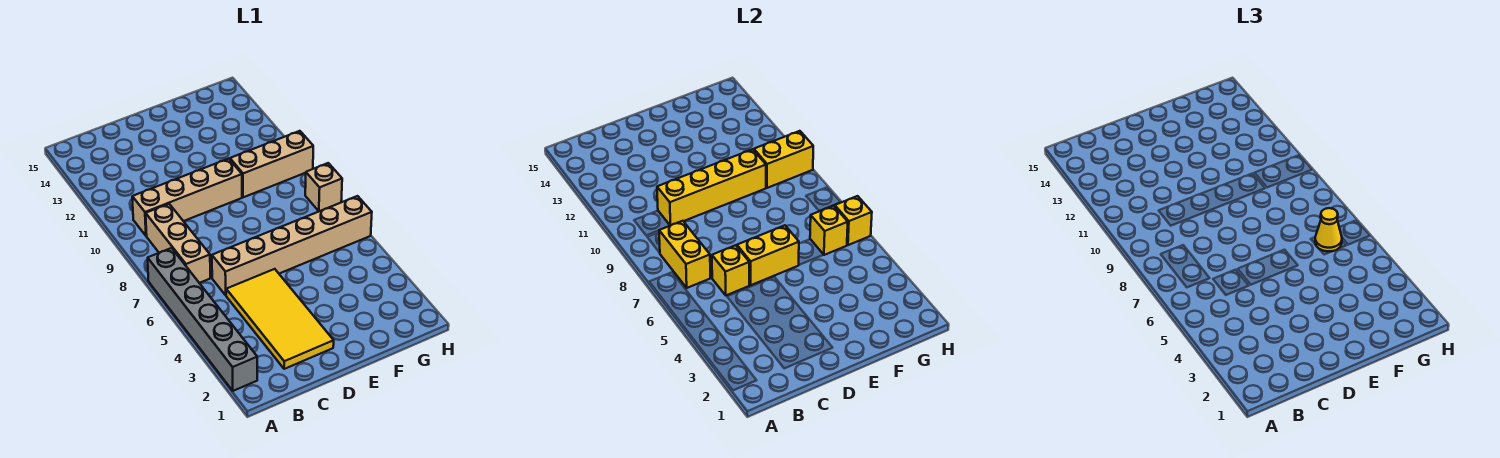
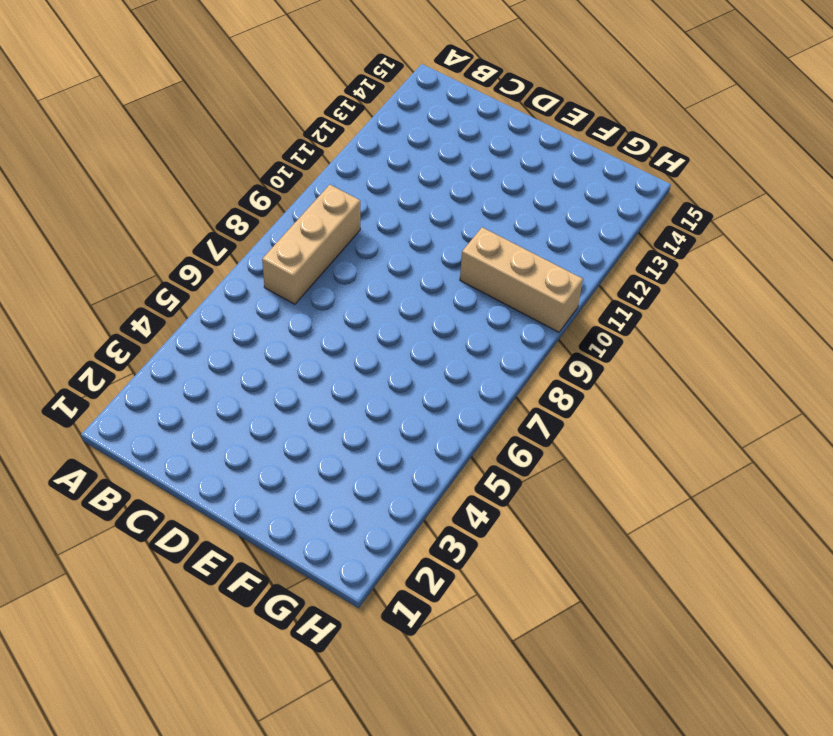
none -> grey brick A2:A7 level 1
none -> tan brick B10:E10 level 1
none -> yellow tile C2:D5 level 1

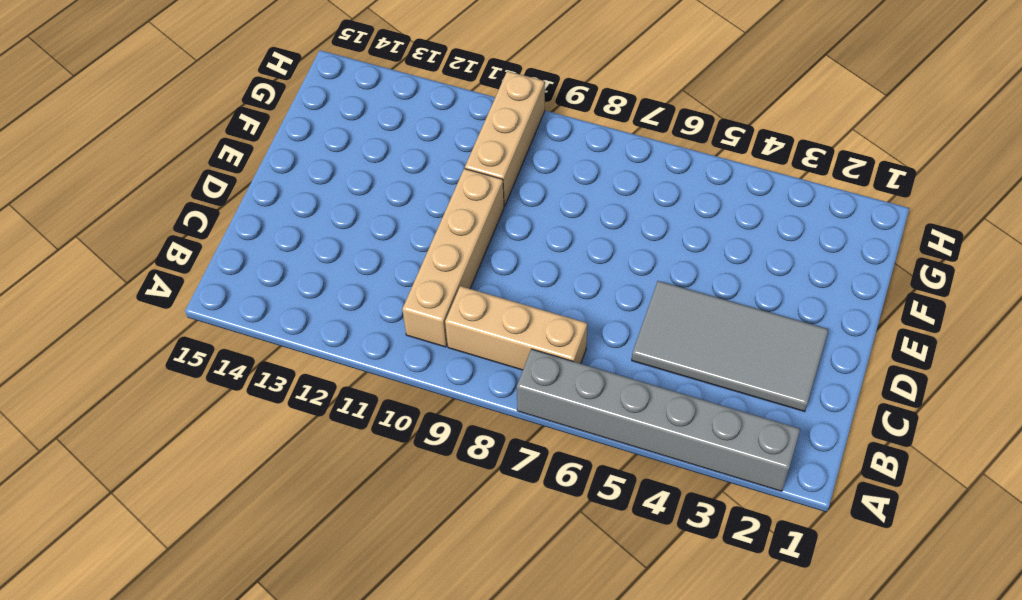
grey tile C2:D5 level 1 -> yellow tile C2:D5 level 1
none -> tan brick C6:H6 level 1
none -> tan brick H8 level 1
none -> yellow brick B7:B8 level 2

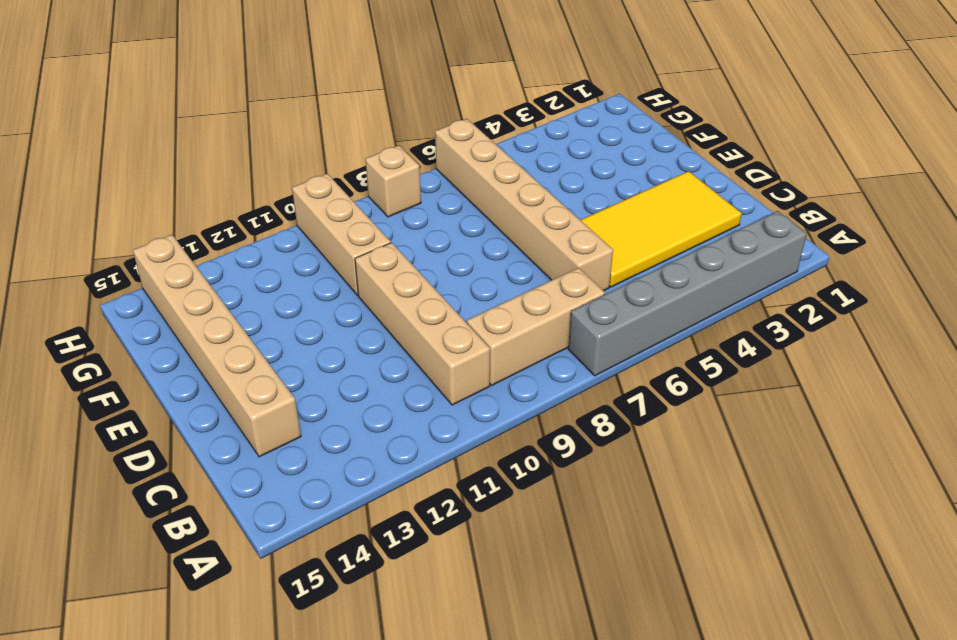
tan brick C14:H14 level 1 -> none
none -> yellow brick B7:B8 level 2
none -> yellow brick C6 level 2
none -> yellow brick C10:F10 level 2

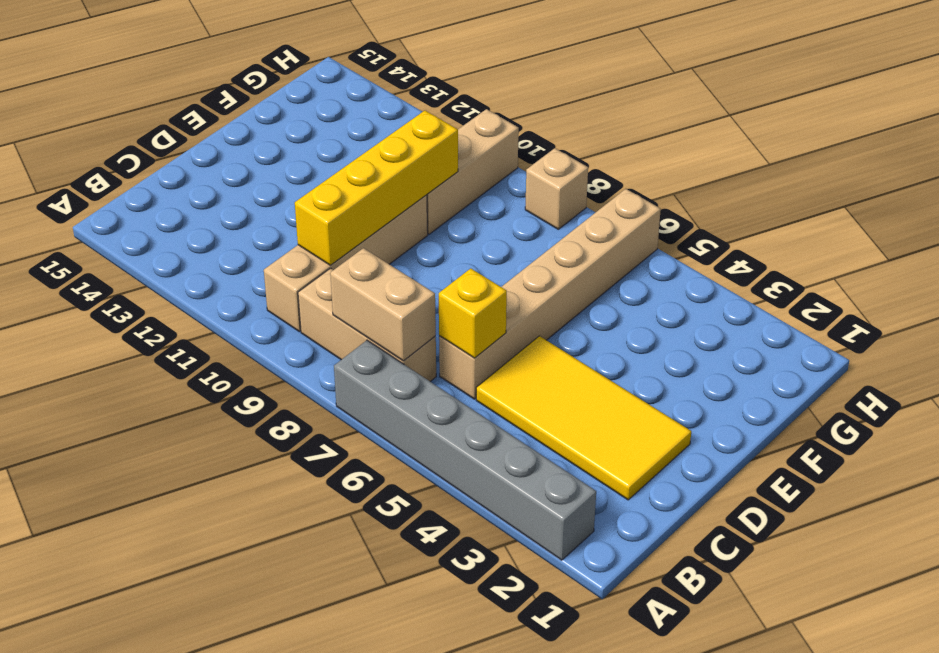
tan brick B7:B8 level 2 -> yellow brick B7:B8 level 2
none -> yellow brick D6:E6 level 2
none -> yellow brick G6 level 2
none -> yellow brick G10:H10 level 2

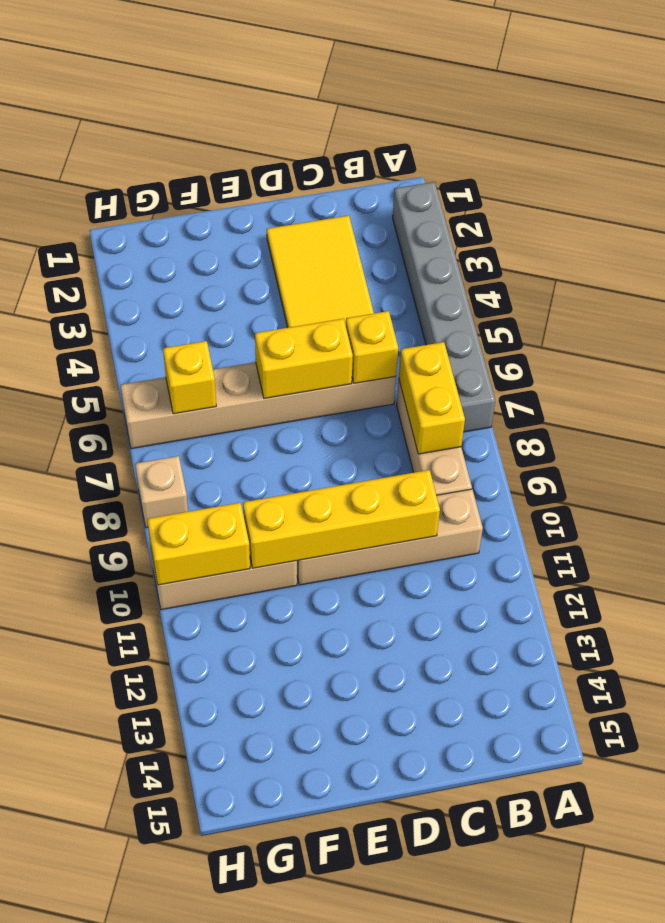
none -> yellow brick H6 level 2
none -> yellow cone G6 level 3

